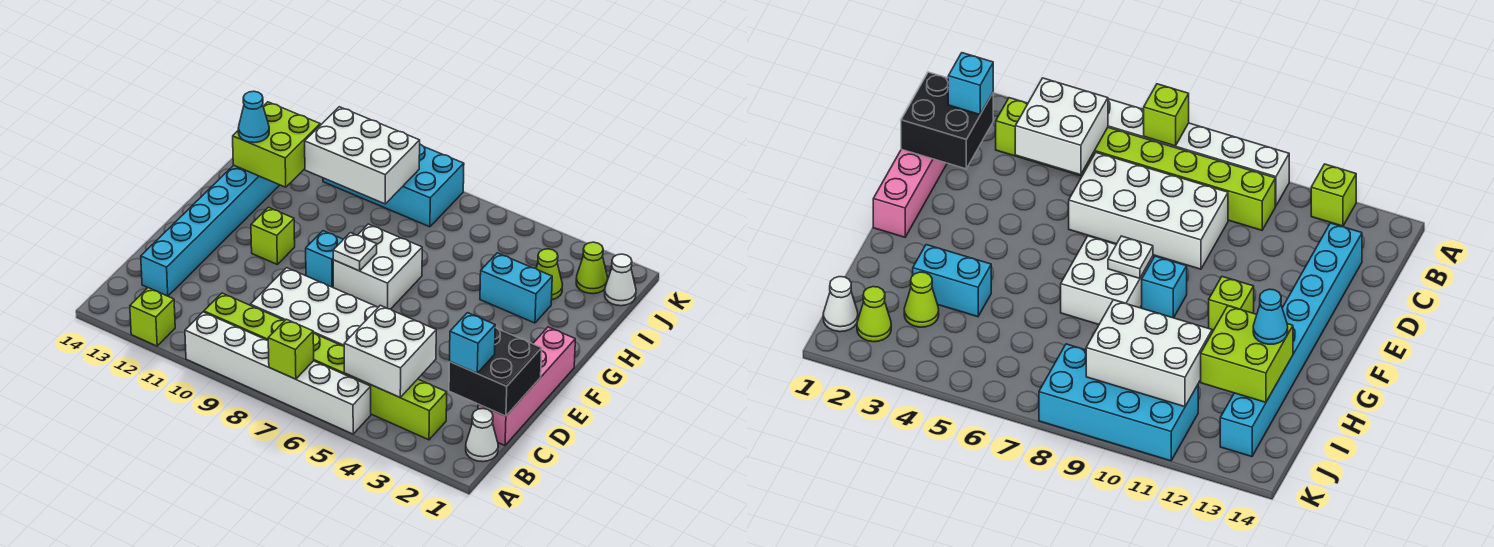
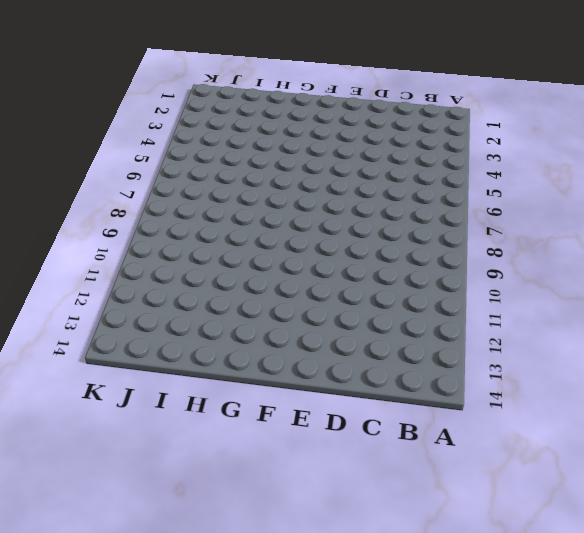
none -> white brick A5:A10 level 1
none -> lime brick A12 level 1
none -> white cone B1 level 1

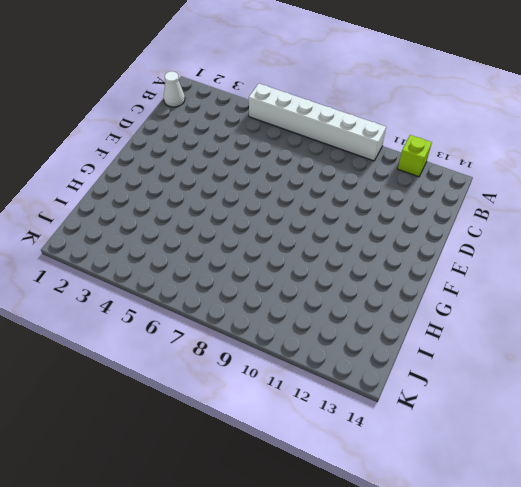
none -> lime brick B3:B10 level 1
none -> pink brick C1:F1 level 1
none -> white brick C6:D9 level 1

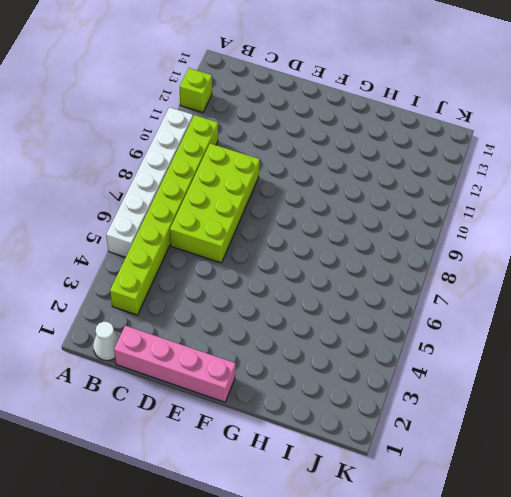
lime brick C6:D9 level 1 -> white brick C6:D9 level 1
none -> cyan brick C13:J13 level 1
none -> white brick F7:G8 level 1
none -> cyan brick F9 level 1

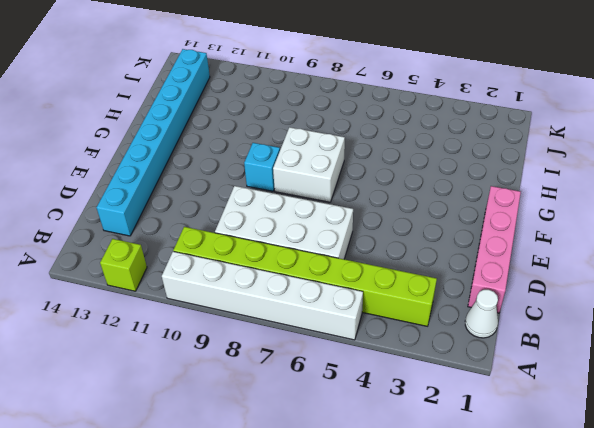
none -> lime brick F11 level 1
none -> cyan brick H3:H4 level 1
none -> lime cone I3 level 1

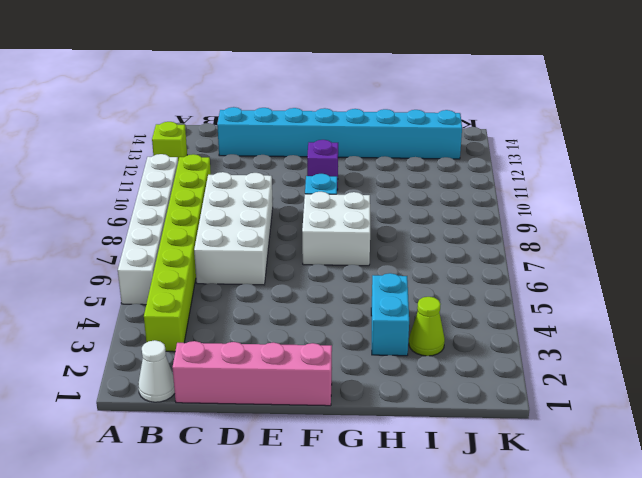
purple brick F11 level 1 -> lime brick F11 level 1
none -> white cone J1 level 1
none -> lime cone J2 level 1
none -> cyan brick J8:K11 level 1

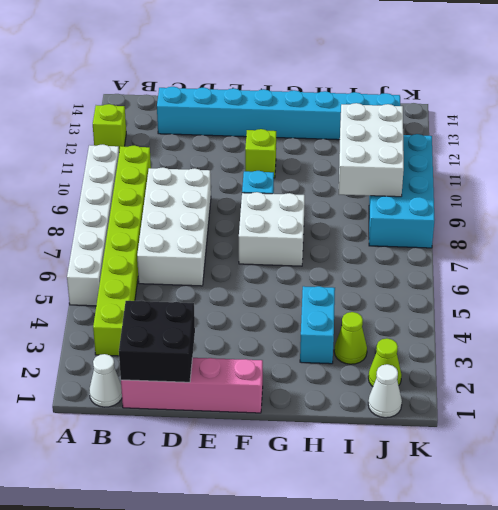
none -> lime brick A7 level 2
none -> white brick B4:C5 level 2
none -> white plate F8 level 2

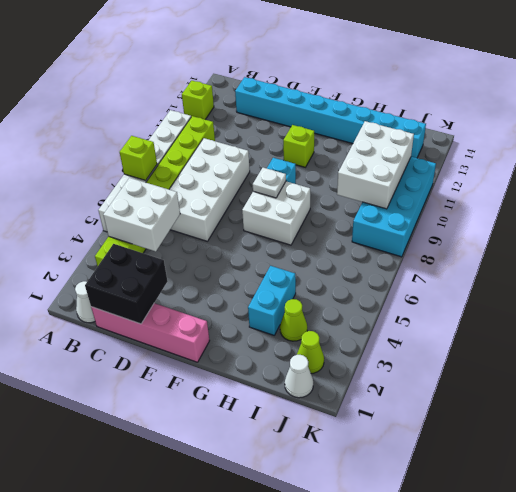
none -> lime brick H12:I13 level 2
none -> cyan brick C2 level 3
none -> cyan cone H13 level 3

